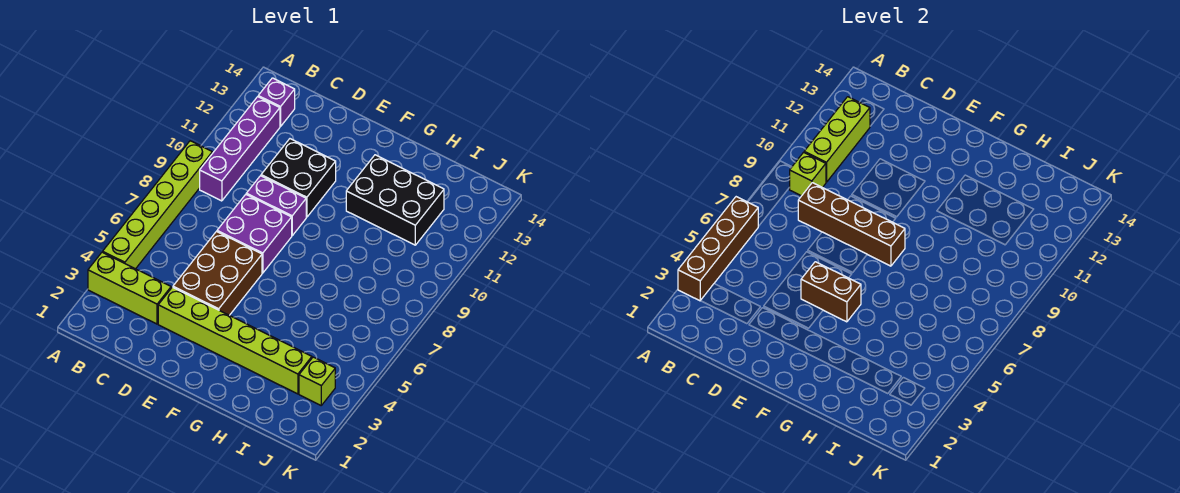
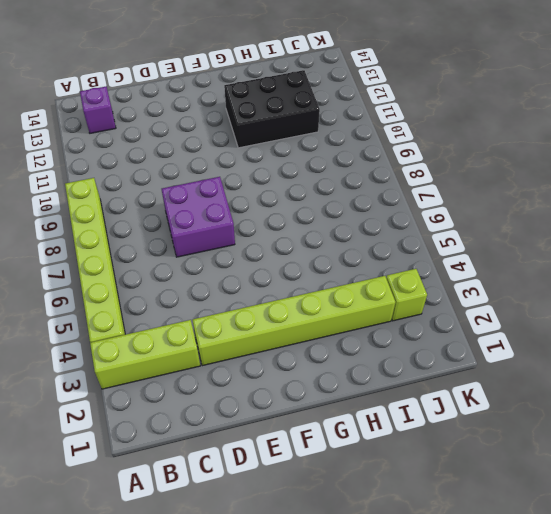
none -> purple brick B9:B12 level 1
none -> brown brick D4:E6 level 1
none -> purple brick D9:E9 level 1

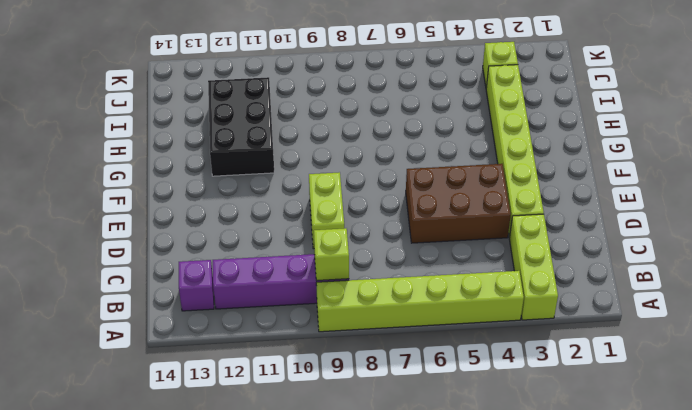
lime brick D9:E9 level 1 -> purple brick D9:E9 level 1
none -> purple brick D7:E8 level 1
none -> black brick D10:E11 level 1
none -> brown brick A3:A6 level 2

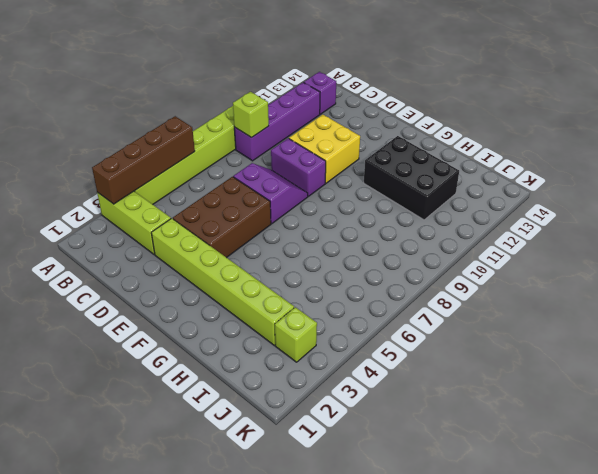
purple slope D7:E8 level 1 top 7 -> purple brick D7:E8 level 1
yellow brick D10:E11 level 1 -> black brick D10:E11 level 1
none -> lime brick B10:B12 level 2
none -> brown brick C8:F8 level 2
none -> brown brick E5:F5 level 2

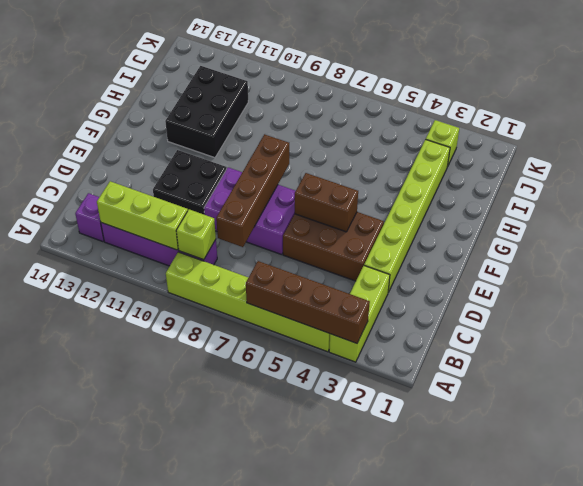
brown brick E5:E6 level 2 -> brown brick E5:F5 level 2

